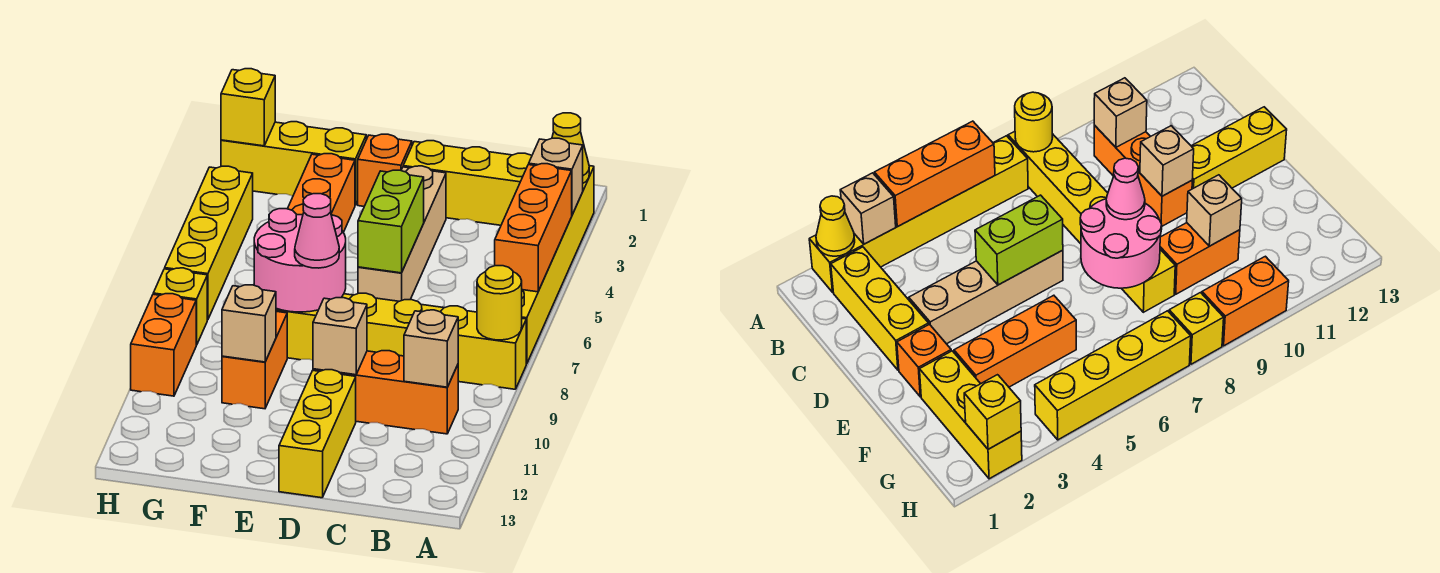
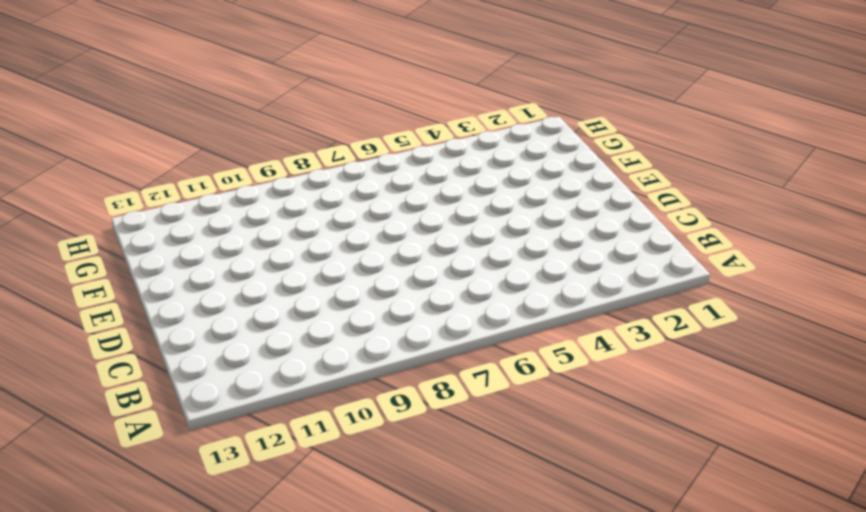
none -> yellow brick A2:A7 level 1
none -> yellow brick A8:F8 level 1
none -> yellow brick B2:D2 level 1

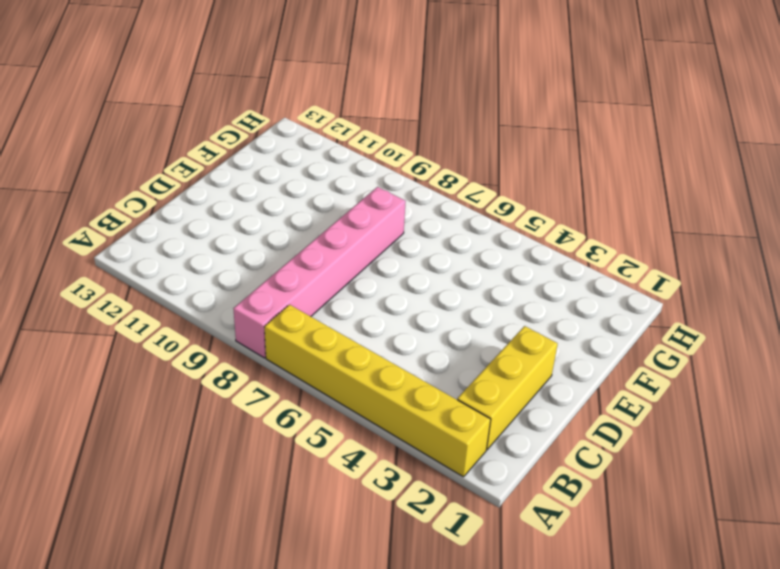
pink brick A8:F8 level 1 -> yellow brick A8:F8 level 1
none -> orange brick B10:D10 level 1
none -> tan brick D3:D6 level 1
none -> yellow brick D11:D13 level 1

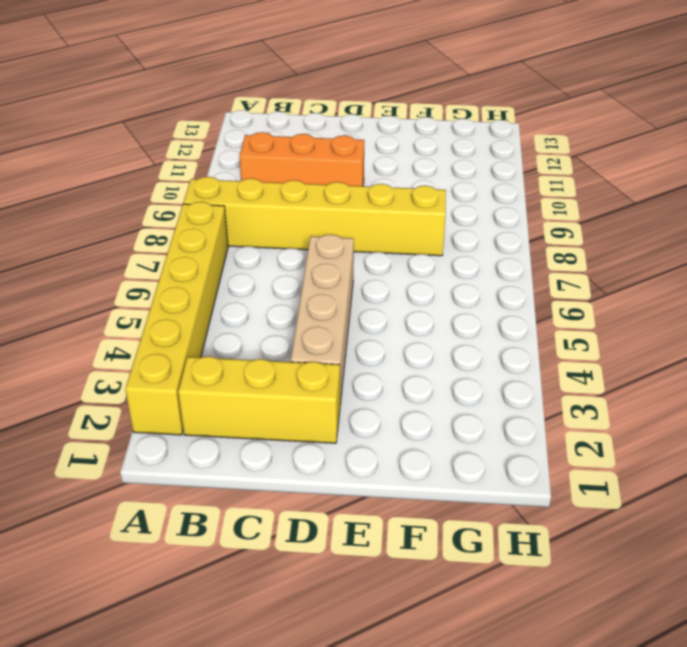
none -> yellow brick D11:D13 level 1
none -> orange brick E2 level 1
none -> yellow brick F2:H2 level 1

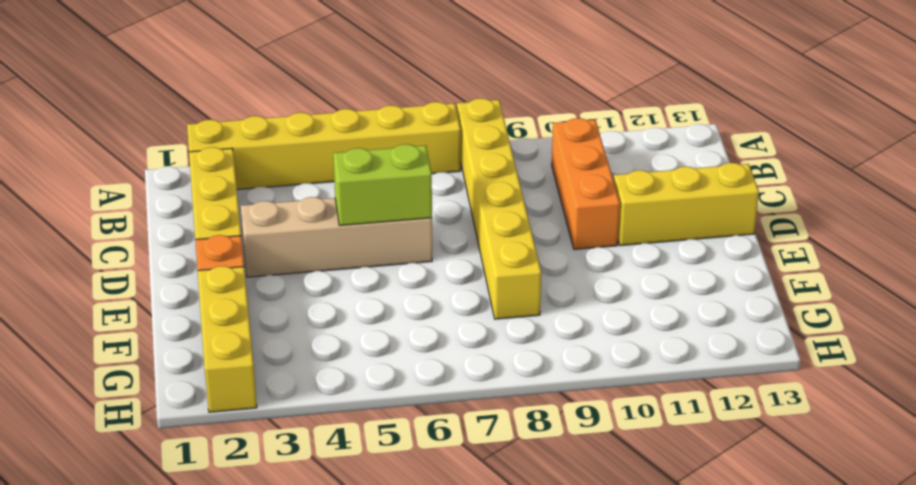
none -> orange brick F3:F5 level 1
none -> orange brick F9:F10 level 1
none -> yellow brick H4:H7 level 1

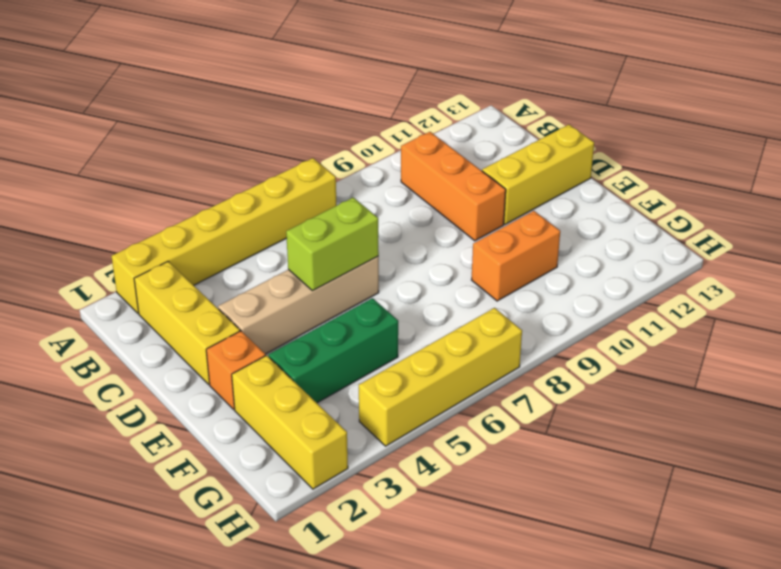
green brick F3:F5 level 1 -> orange brick F3:F5 level 1
none -> yellow brick A8:F8 level 1
none -> yellow brick H8 level 1
none -> orange brick H9:H10 level 1

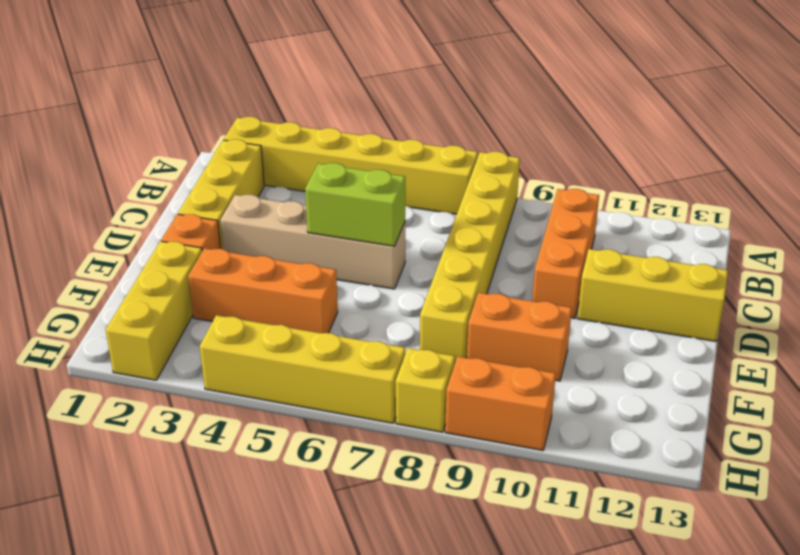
none -> yellow cone A2 level 2
none -> tan brick A3 level 2
none -> orange brick A4:A6 level 2

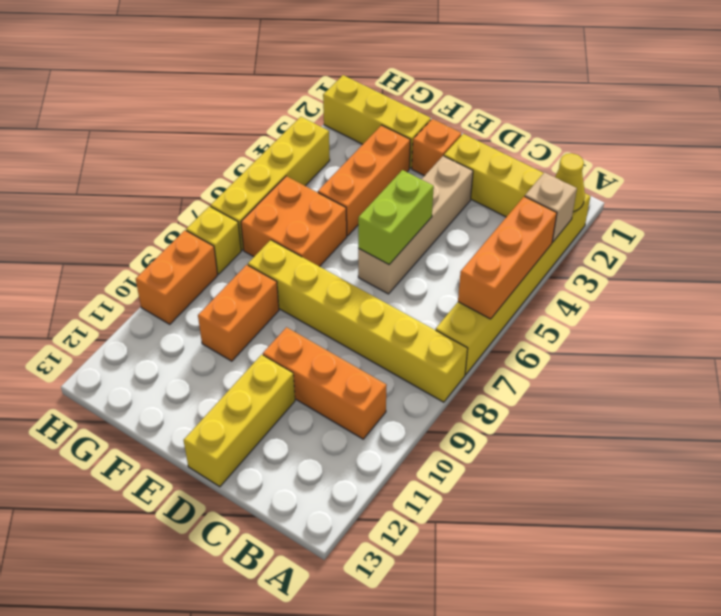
orange brick F6:G7 level 1 -> none
none -> yellow round brick A8 level 2
none -> tan brick B10 level 2
none -> tan brick D10 level 2

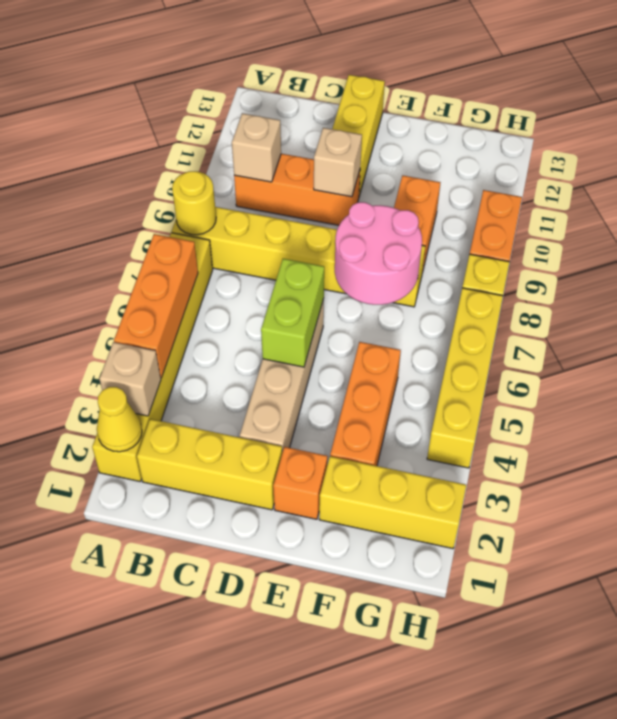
none -> tan brick F10 level 2
none -> yellow brick H2 level 2
none -> pink cone E8 level 3

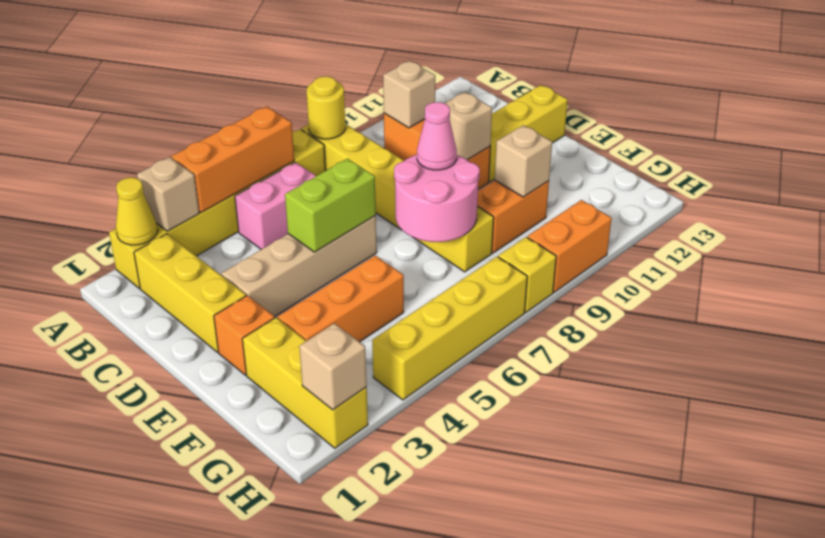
pink brick B5:B6 level 1 -> none
tan brick H2 level 2 -> yellow brick H2 level 2

